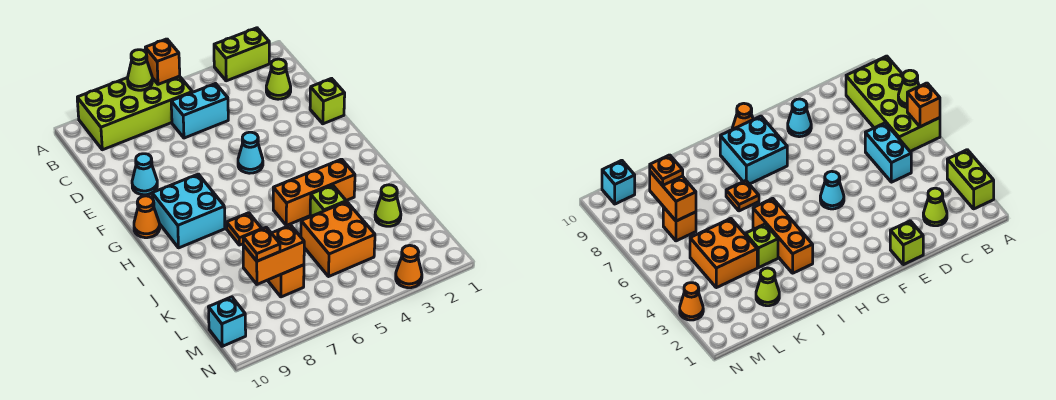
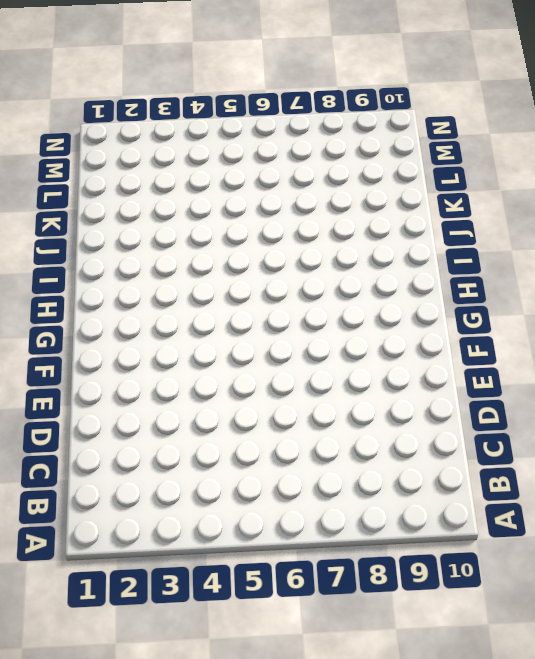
none -> lime brick A2:A3 level 1
none -> lime brick A6:B9 level 1
none -> lime cone C2 level 1

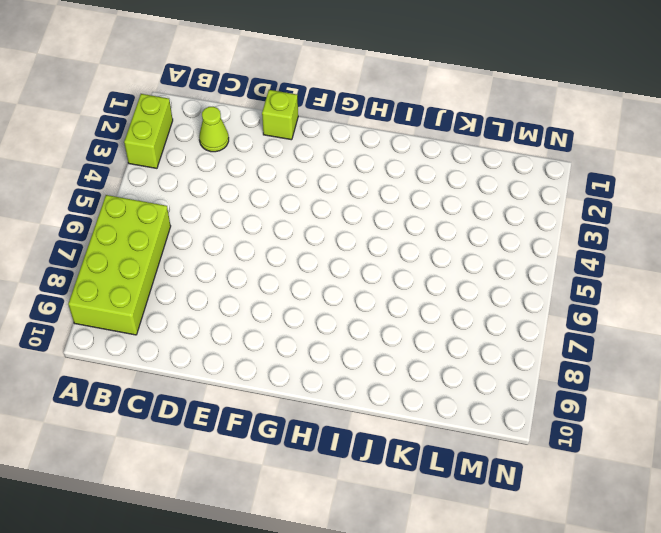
none -> cyan brick C5:C6 level 1
none -> cyan cone E9 level 1
none -> cyan cone F5 level 1

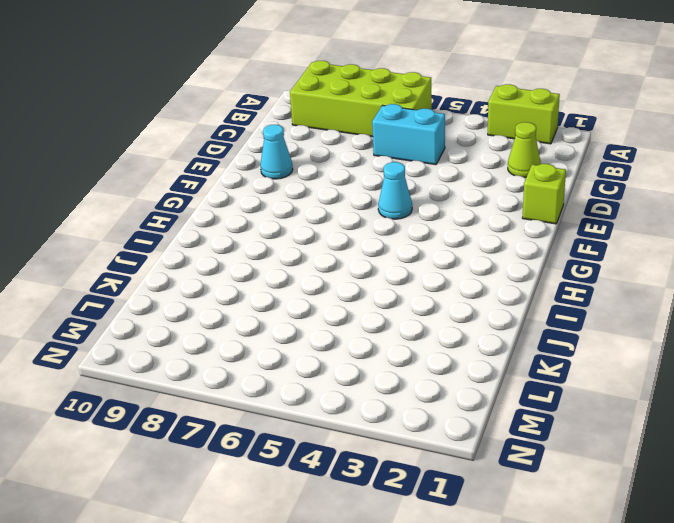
none -> cyan brick G8:H9 level 1
none -> orange cone G10 level 1
none -> orange brick I3:I5 level 1

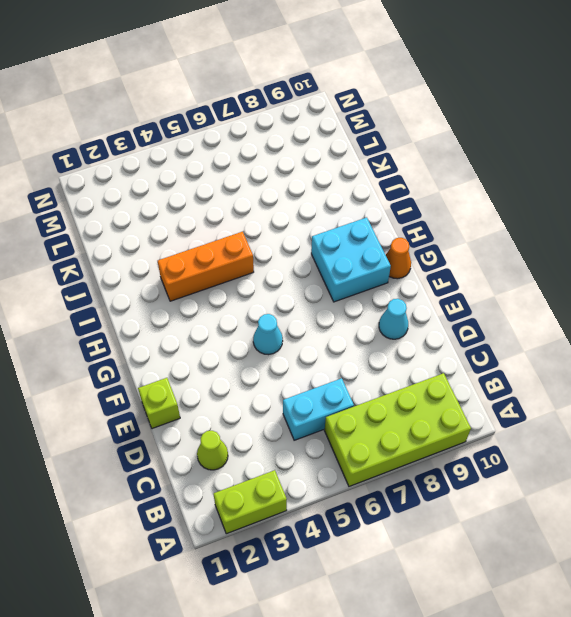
none -> orange plate I7 level 1
none -> lime brick J4 level 1
none -> lime cone K2 level 1

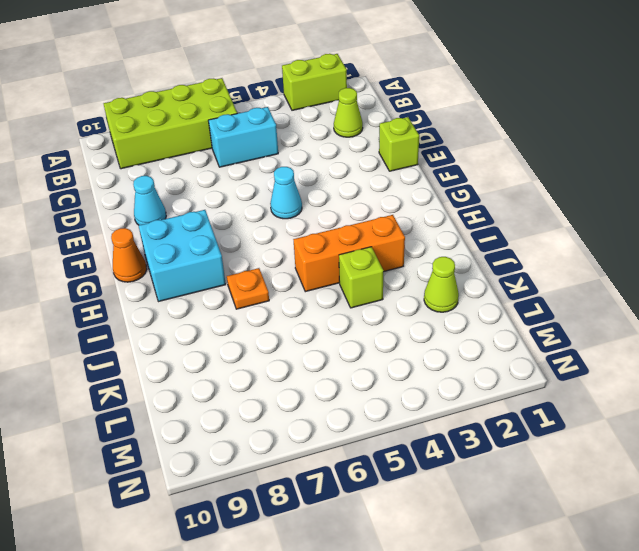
none -> orange brick K4:L5 level 1
none -> orange brick L7 level 1
none -> cyan brick M10 level 1

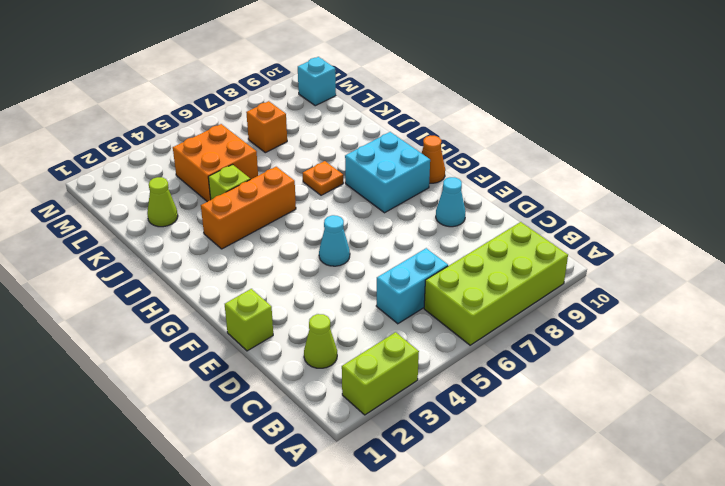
none -> orange cone N3 level 1
none -> orange brick A6 level 2
none -> lime cone A7 level 2

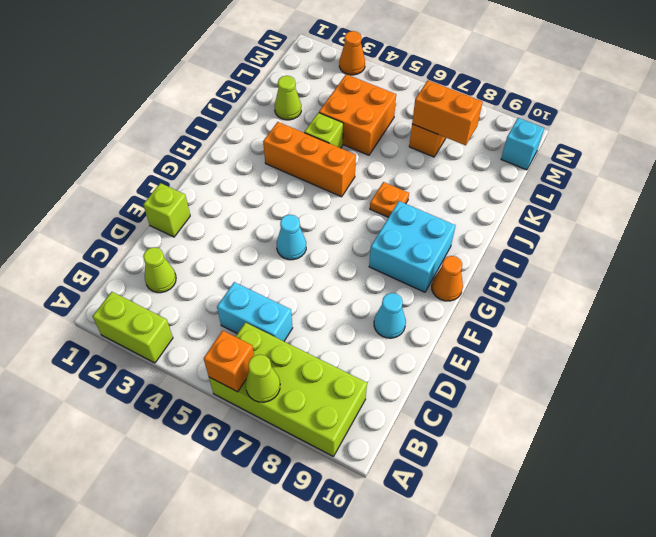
none -> orange plate L8 level 3

